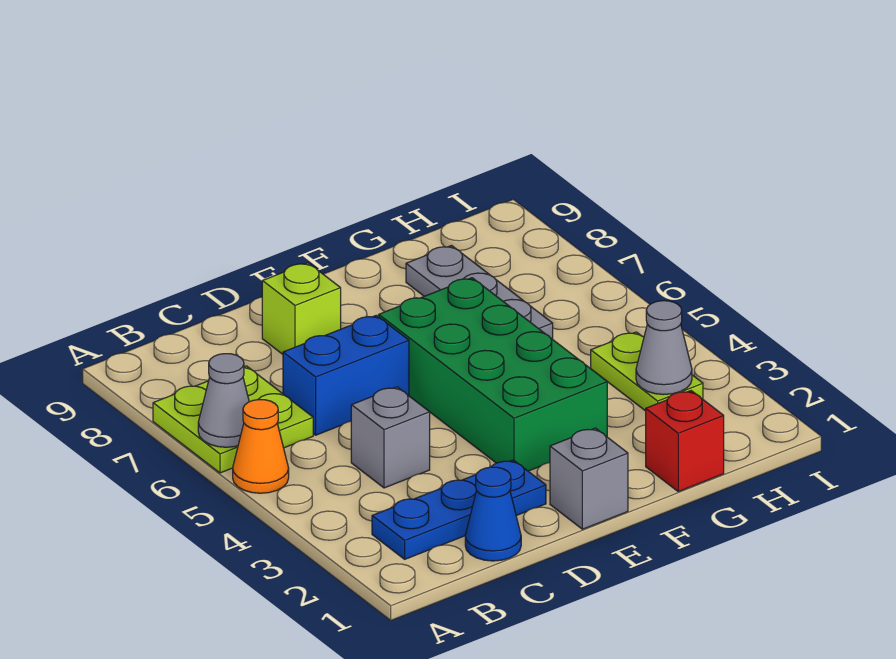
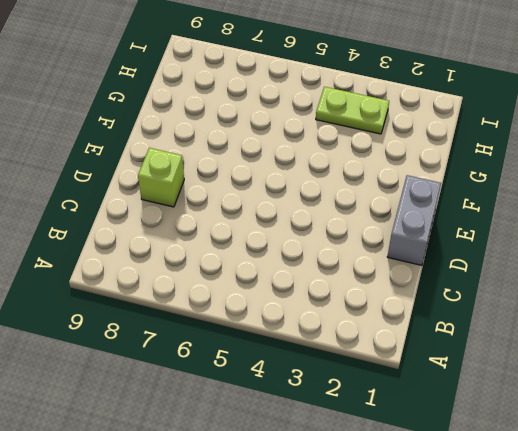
grey brick D1:E1 level 1 -> grey brick E1 level 1
none -> orange cone A5 level 1
none -> lime plate A6:B7 level 1
none -> blue plate B2:D2 level 1

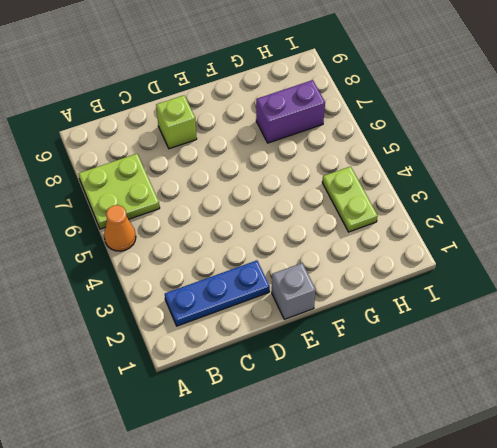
purple brick G7:H7 level 1 -> grey plate G6:G8 level 1
none -> blue cone C1 level 1
none -> grey brick C4 level 1
none -> blue brick C6:D6 level 1

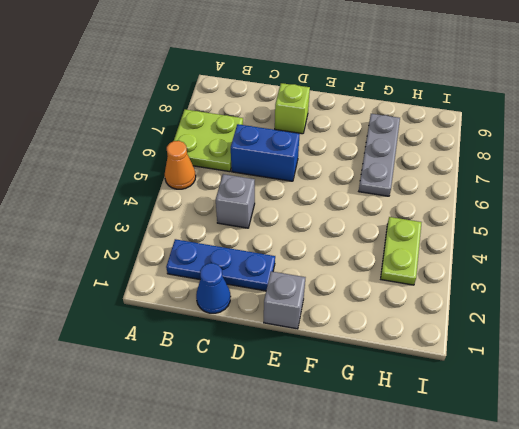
none -> green brick E3:F6 level 1
none -> red brick G1 level 1
none -> grey cone A6 level 2

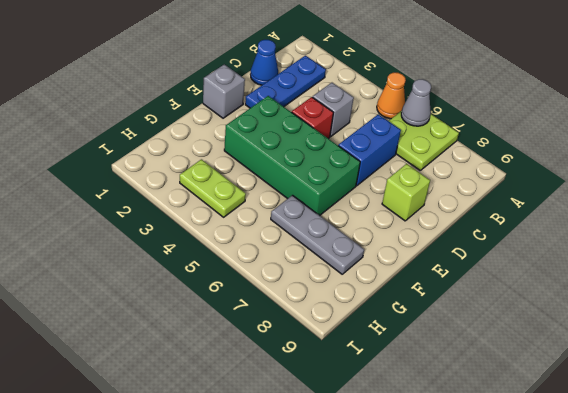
red brick D4 level 1 -> red brick G1 level 1
none -> grey cone H3 level 2

